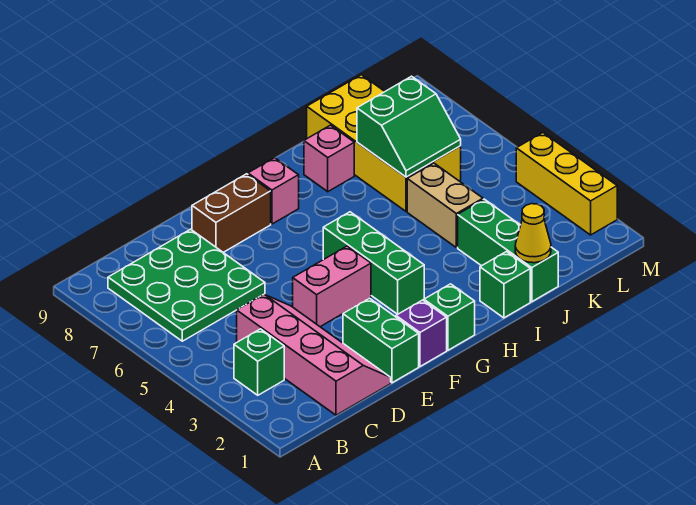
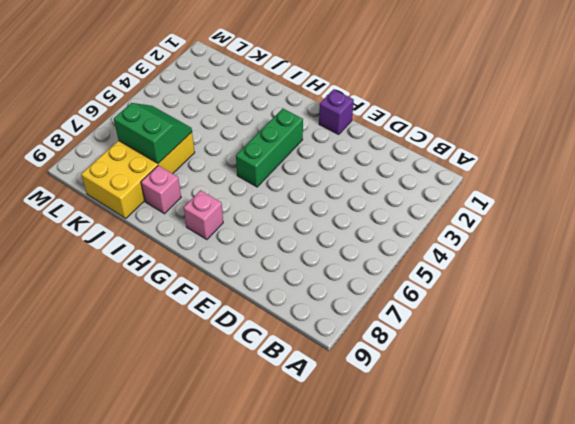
none -> green brick B3 level 1
none -> green plate B6:D8 level 1
none -> pink slope C1:D4 level 1 top C

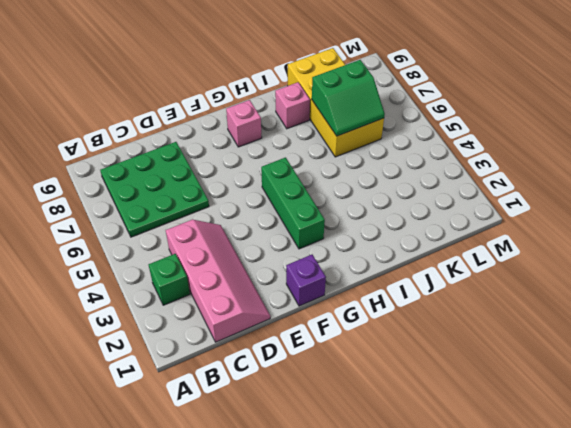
none -> green brick E1:E2 level 1
none -> pink brick E4:F4 level 1
none -> brown brick E8:F8 level 1

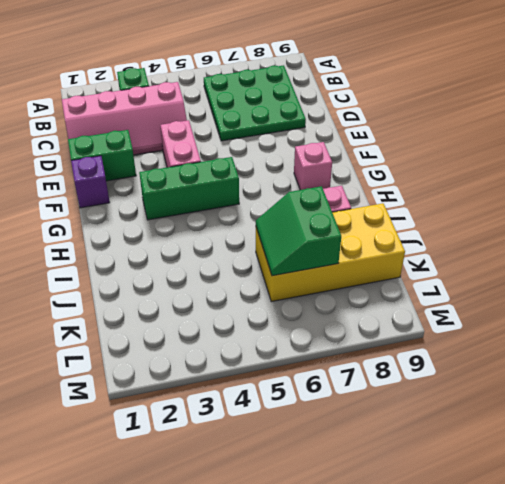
none -> brown brick E8:F8 level 1
none -> green brick G1 level 1
none -> green brick I1 level 1

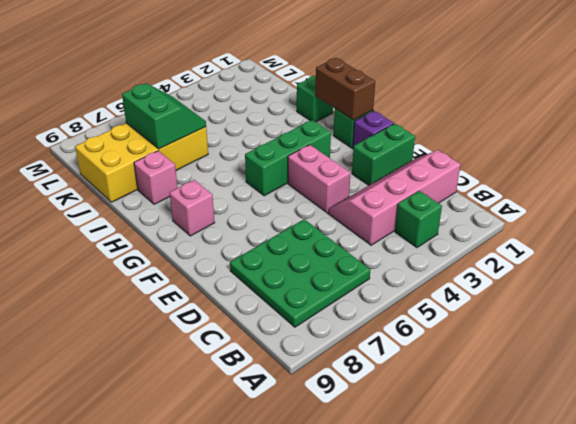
brown brick G1:H1 level 2 -> brown brick E8:F8 level 1
none -> green brick J1:J3 level 1
none -> tan brick J4:J5 level 1
none -> yellow brick M2:M4 level 1

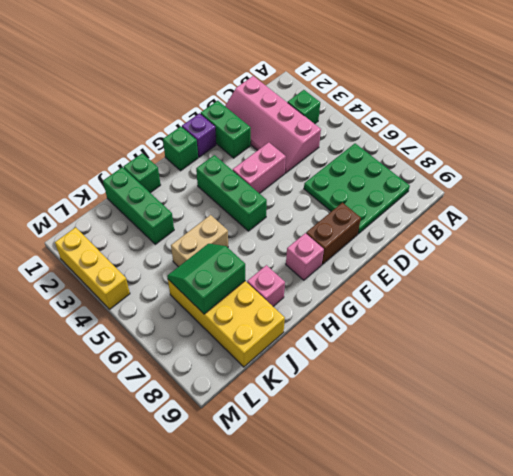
tan brick I5:J5 level 1 -> tan brick J4:J5 level 1
none -> yellow cone J1 level 2

